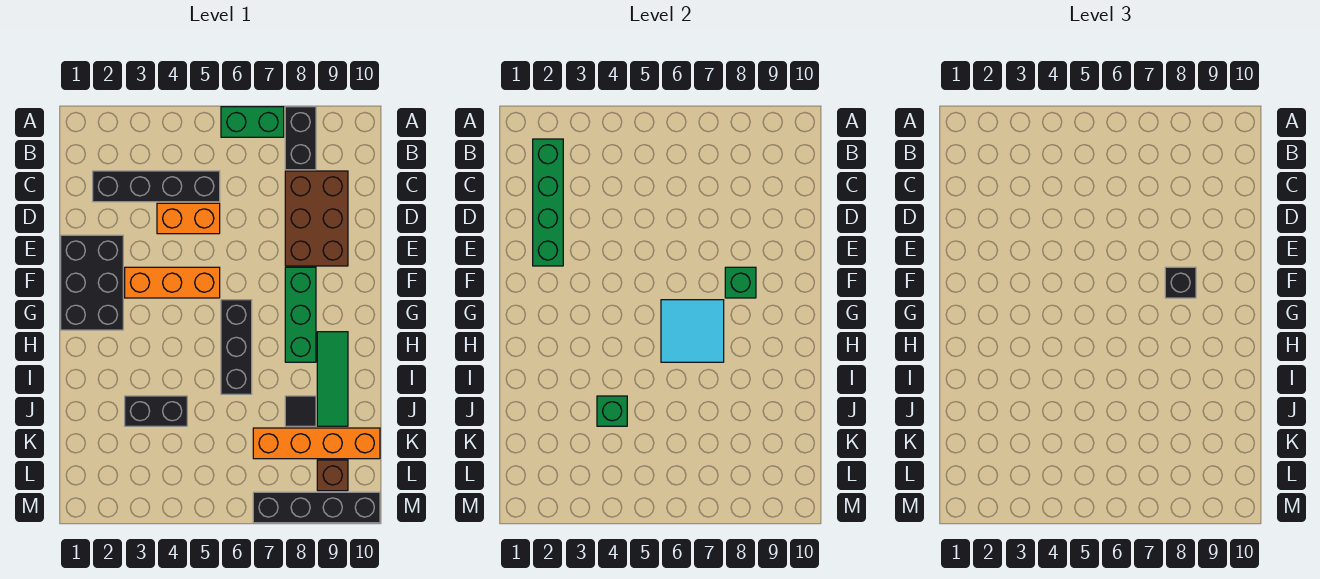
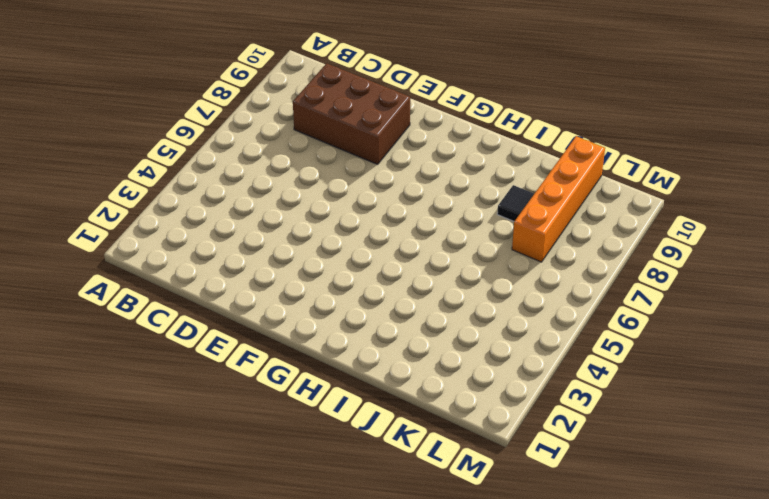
none -> green brick A6:A7 level 1
none -> black brick A8:B8 level 1
none -> black brick C2:C5 level 1

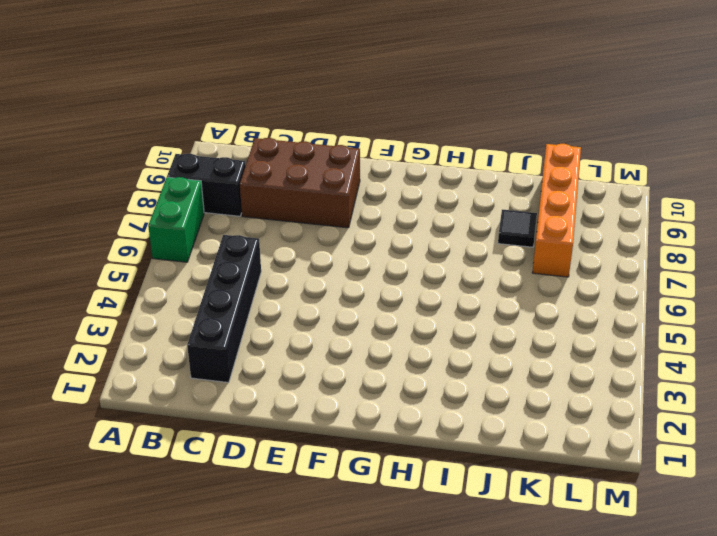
none -> orange brick D4:D5 level 1
none -> black brick E1:G2 level 1
none -> orange brick F3:F5 level 1

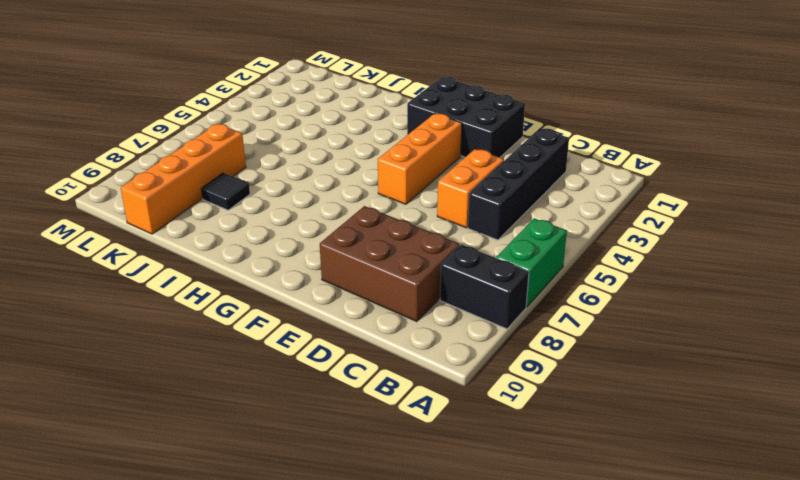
none -> green brick F8:H8 level 1
none -> black brick G6:I6 level 1
none -> green tile H9:J9 level 1

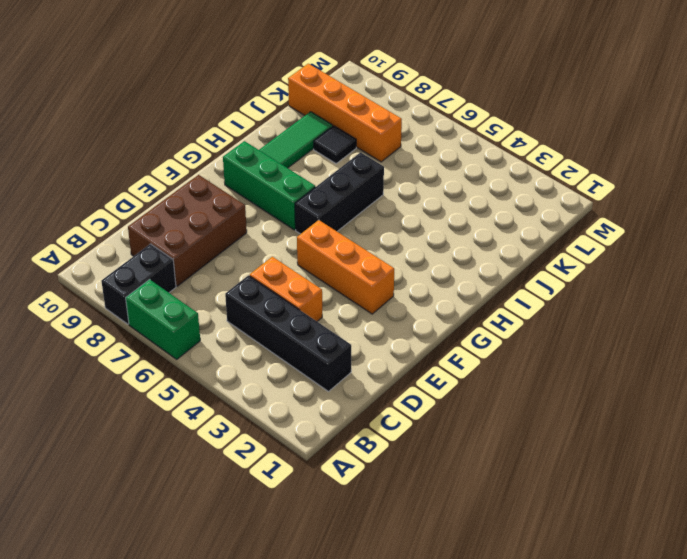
green brick G7:G9 level 1 -> green brick F8:H8 level 1
none -> black brick E1:G2 level 1
none -> black brick J3:J4 level 1
none -> brown brick L9 level 1

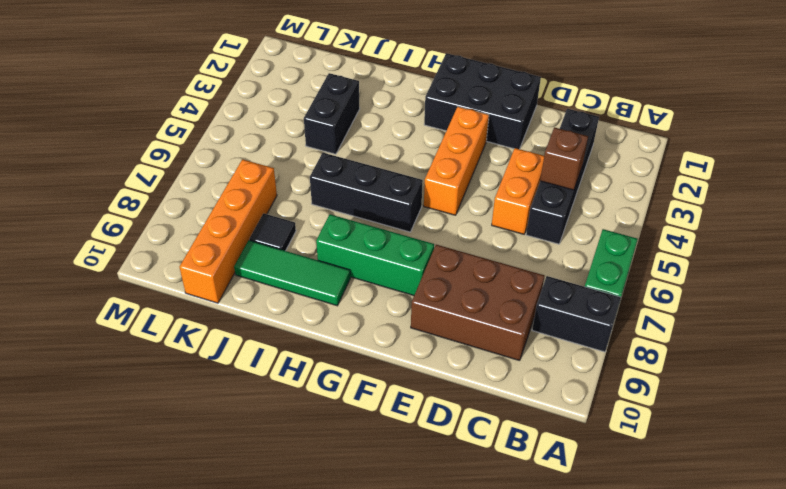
brown brick C4 level 2 -> brown brick L9 level 1
none -> black brick M7:M10 level 1
none -> green brick B2:E2 level 2
none -> green brick F8 level 2

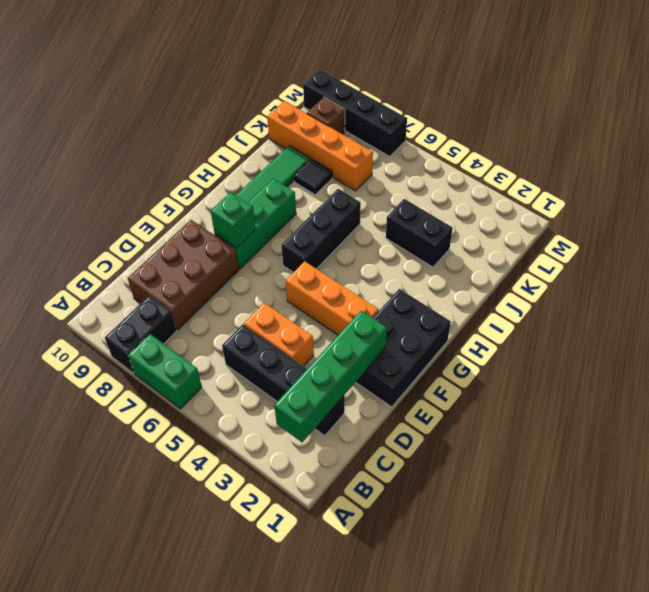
none -> cyan tile G6:H7 level 2
none -> green brick J4 level 2
none -> black brick F8 level 3

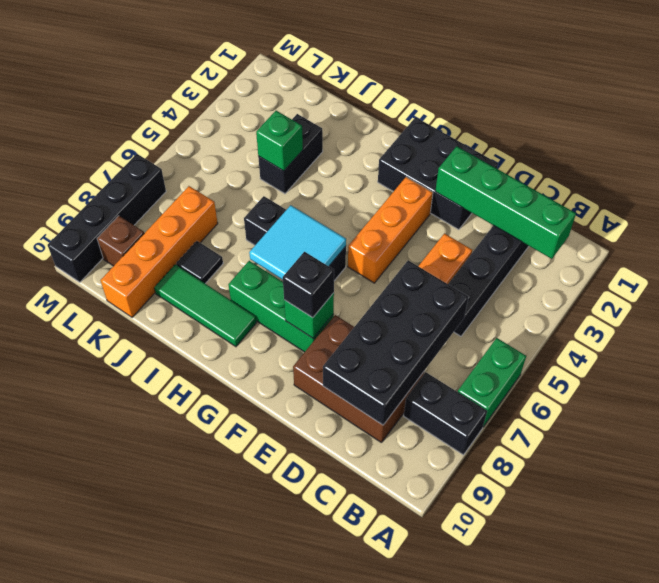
black brick C6:D9 level 2 -> none

